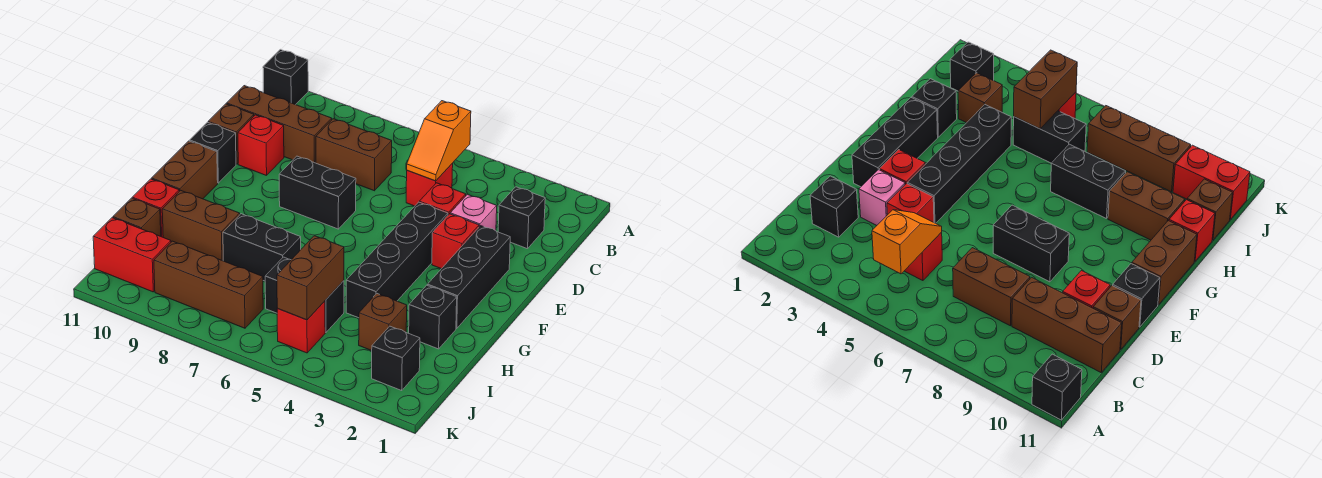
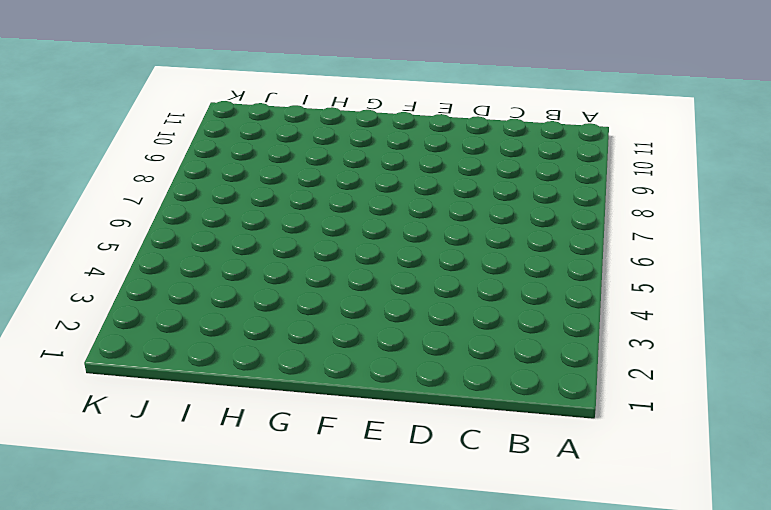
none -> black brick A11 level 1
none -> black brick C2 level 1
none -> red brick C5 level 1

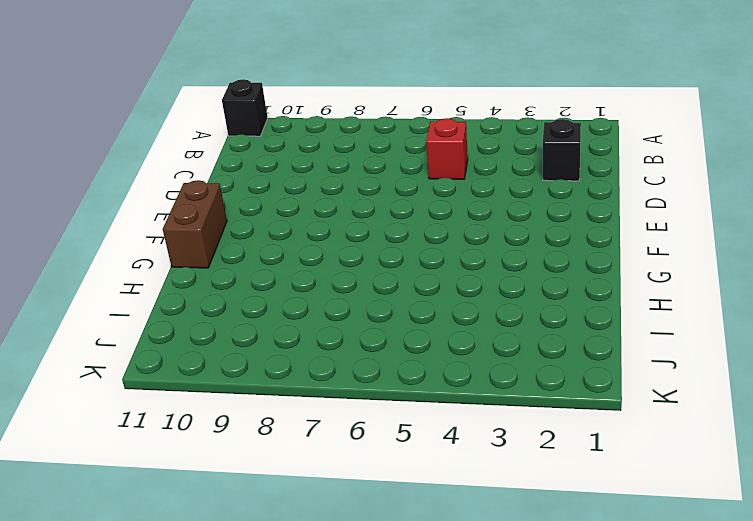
none -> brown brick C7:C8 level 1
none -> brown brick C9:C11 level 1
none -> pink brick D3 level 1

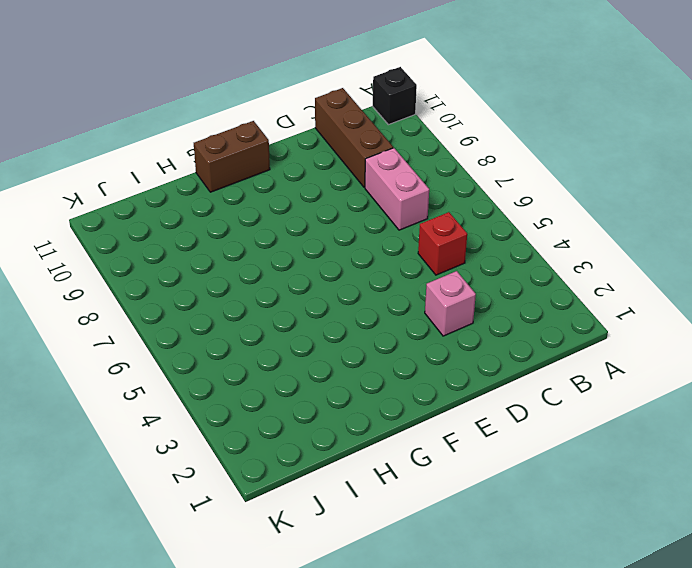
pink brick C7:C8 level 1 -> brown brick C7:C8 level 1
none -> black brick C2 level 1
none -> red brick D4 level 1
none -> red brick D10 level 1

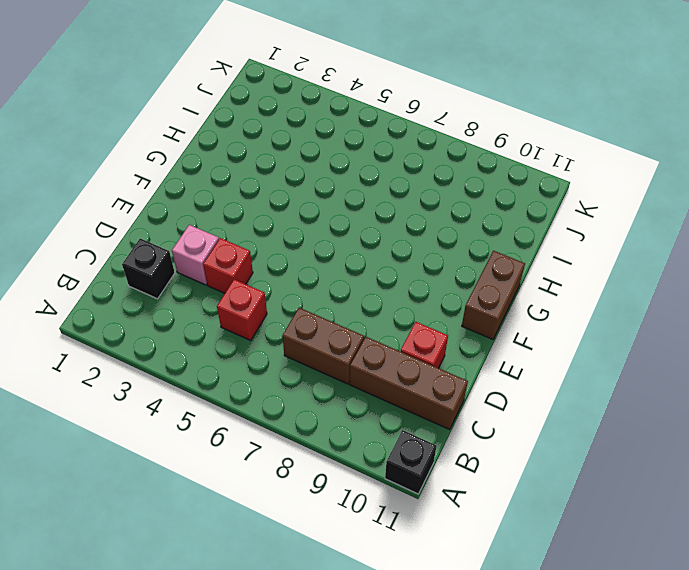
none -> brown brick D11 level 1
none -> black brick E2:G2 level 1
none -> red brick E3 level 1

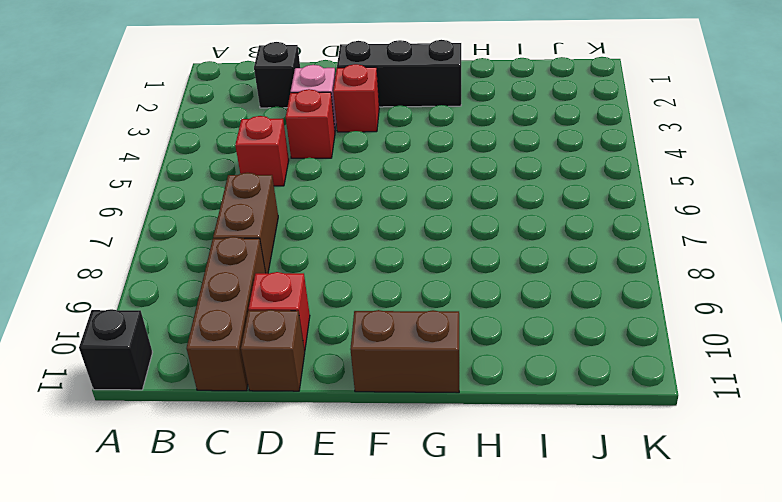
none -> black brick E4:H4 level 1
none -> black brick E7:E8 level 1
none -> black brick E11 level 1

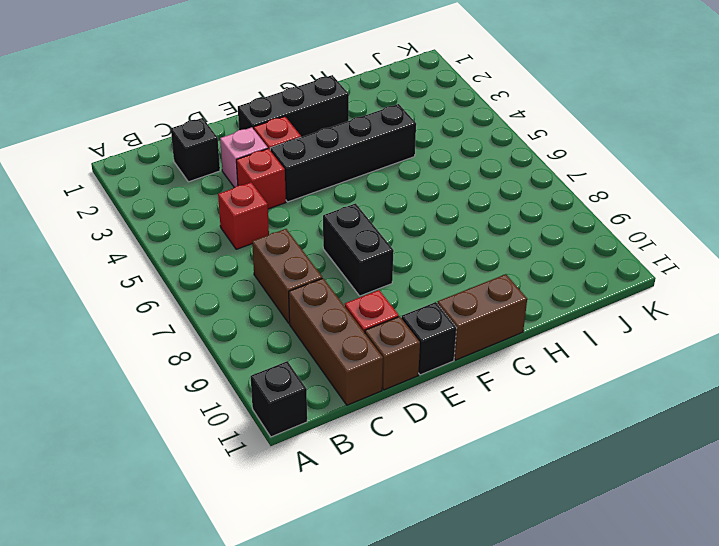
none -> black brick H2 level 1
none -> black brick H7:H8 level 1
none -> brown brick H9:H10 level 1

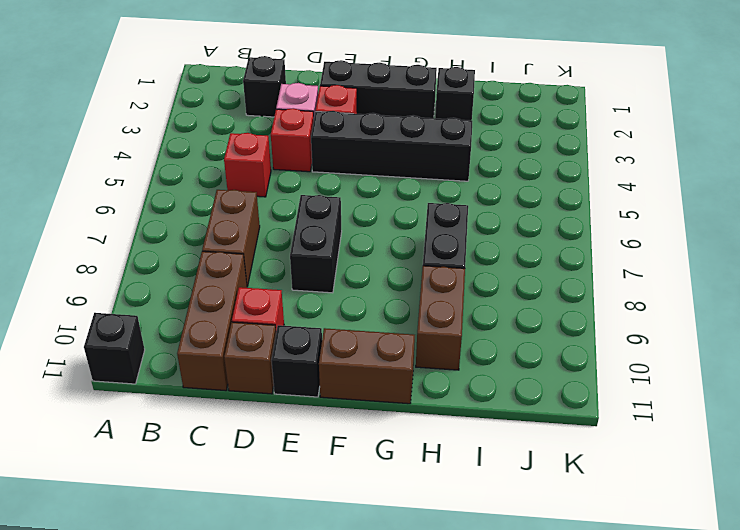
none -> red brick H11 level 1
none -> brown brick I3 level 1
none -> black brick I5:I6 level 1

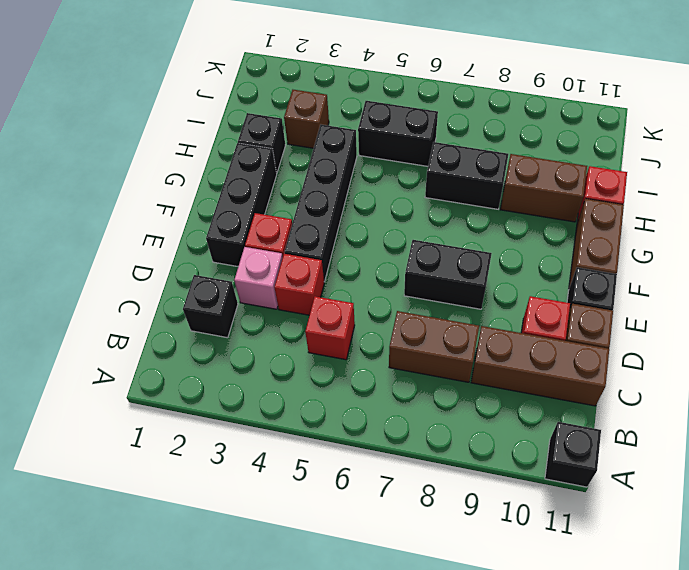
none -> brown brick I11 level 1
none -> black brick J2 level 1
none -> red brick J5 level 1

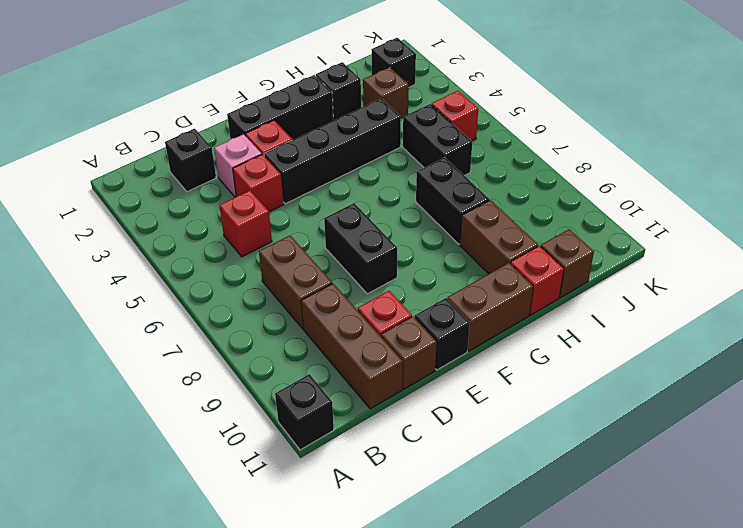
none -> brown brick J7:J9 level 1
none -> red brick J10:J11 level 1
none -> orange slope B5:C5 level 2 top B

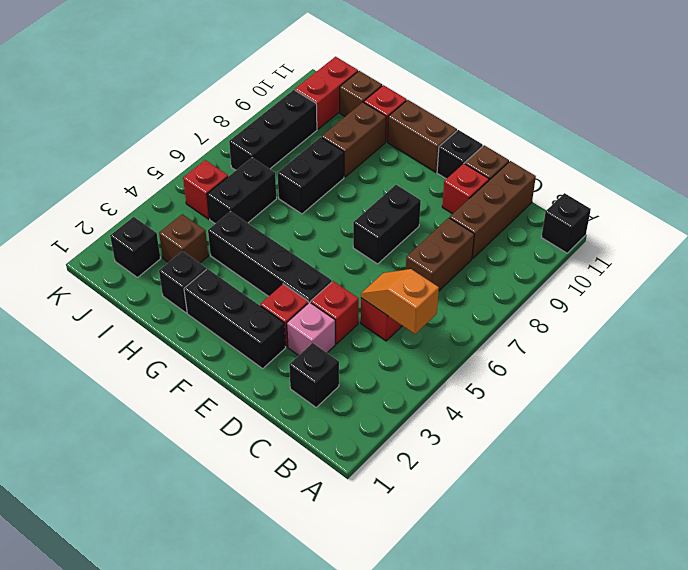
black brick J7:J9 level 1 -> brown brick J7:J9 level 1
none -> brown brick I5:J5 level 2

